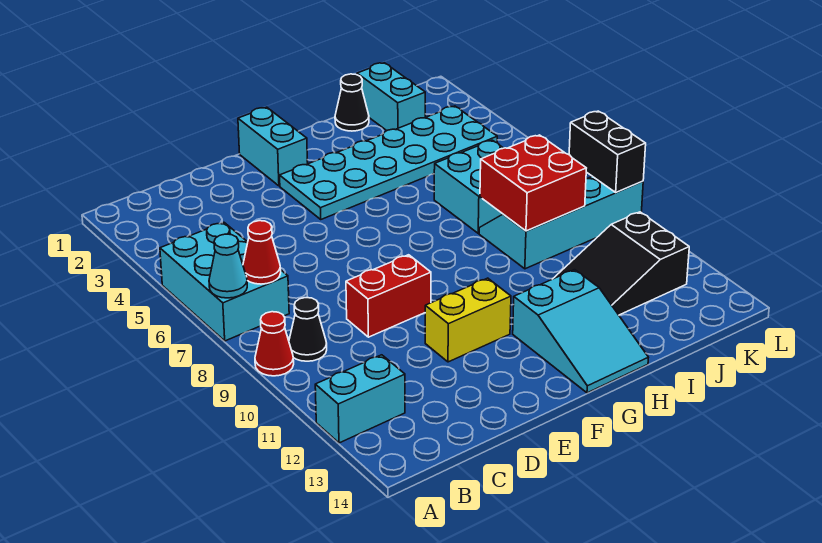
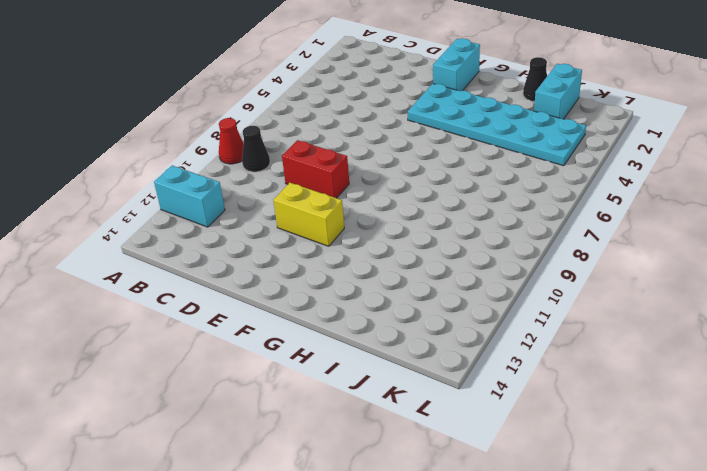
none -> cyan brick A5:B7 level 1
none -> cyan slope G12:H14 level 1 top 12
none -> cyan brick I6:J7 level 1

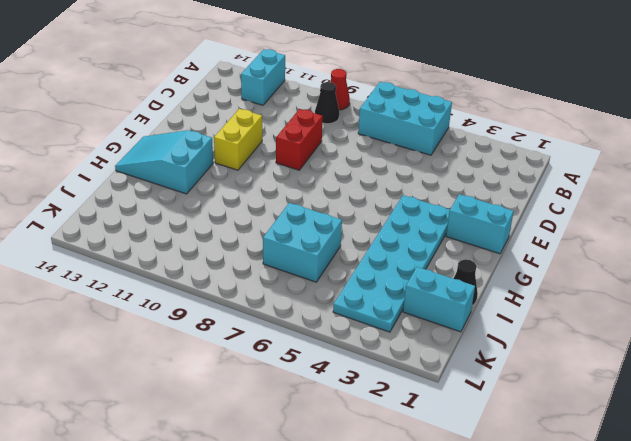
none -> cyan slope I8:L9 level 1 top 9
none -> black slope I11:K12 level 1 top K
none -> cyan cone A7 level 2

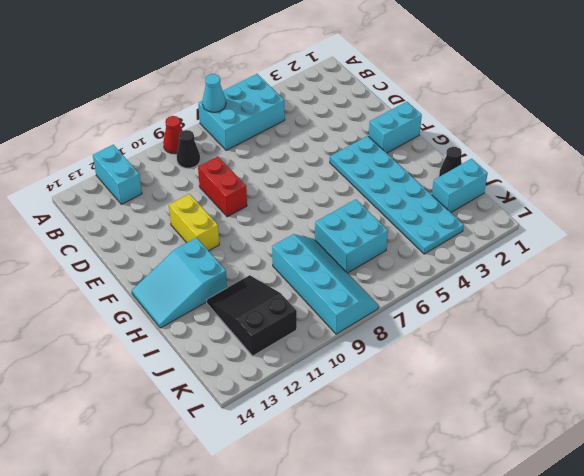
none -> red cone B7 level 2
none -> red brick I8:J9 level 2
none -> black brick L8:L9 level 2

